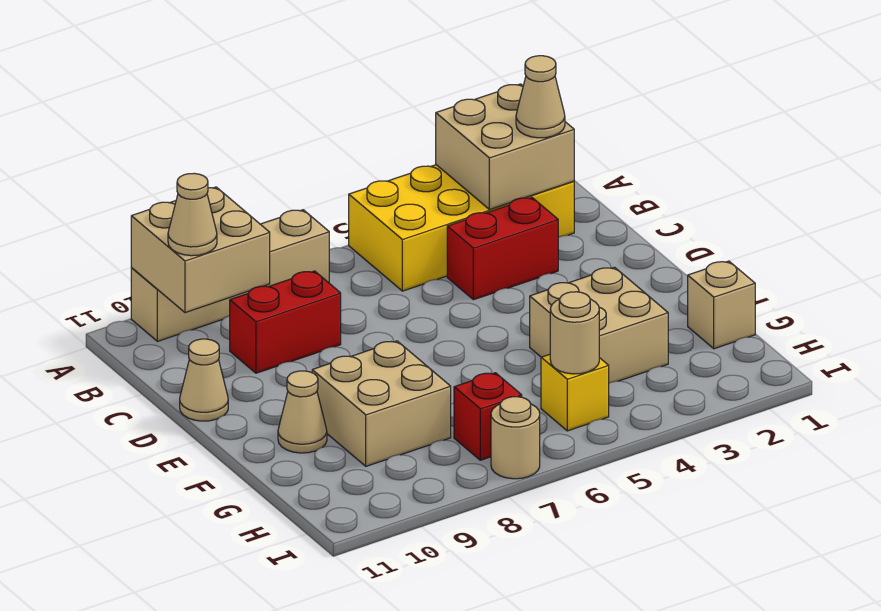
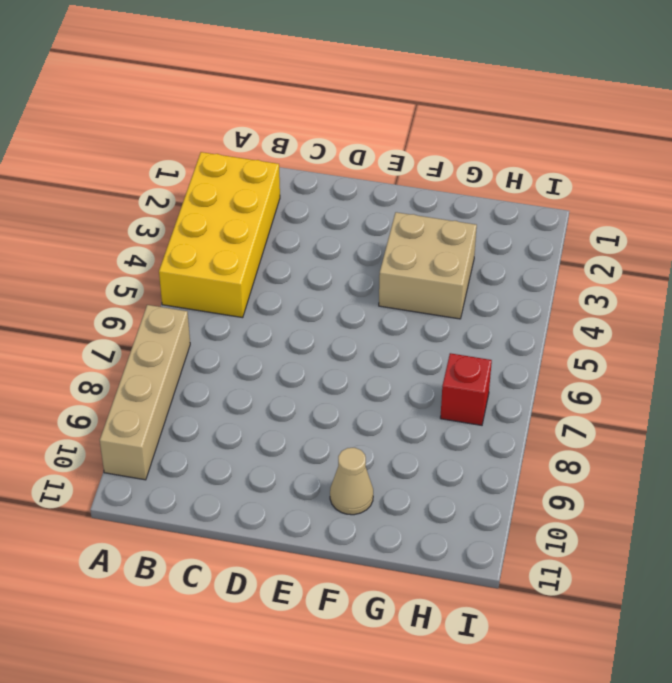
none -> red brick C3:C4 level 1
none -> red brick C8:C9 level 1
none -> tan cone D11 level 1

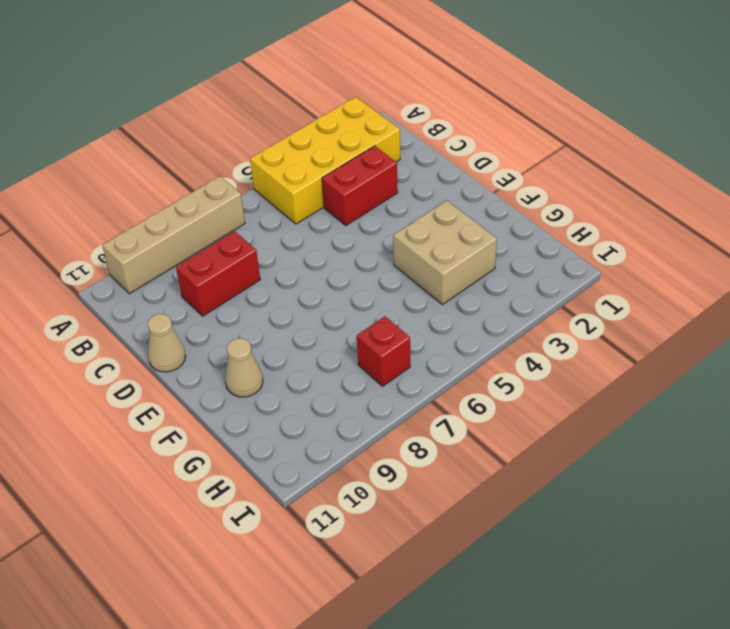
none -> tan brick F8:G9 level 1
none -> tan brick G1 level 1
none -> yellow brick H5 level 1

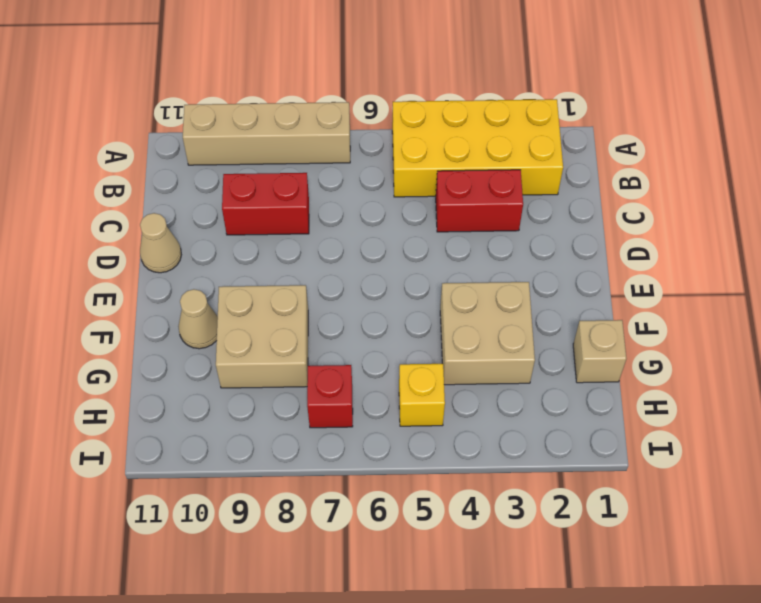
none -> tan round brick I7 level 1
none -> tan brick A2:B3 level 2
none -> tan brick A9:B10 level 2

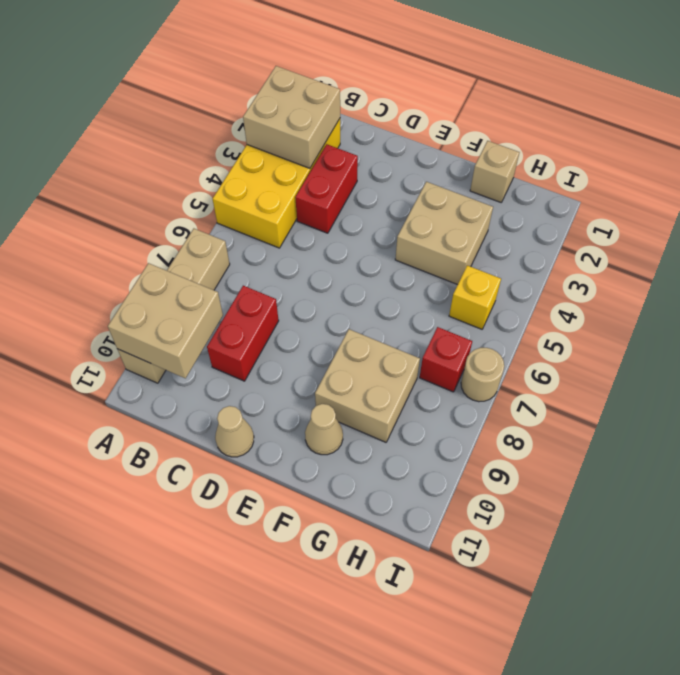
none -> tan round brick H5 level 2
none -> tan cone B2 level 3
none -> tan cone B10 level 3

